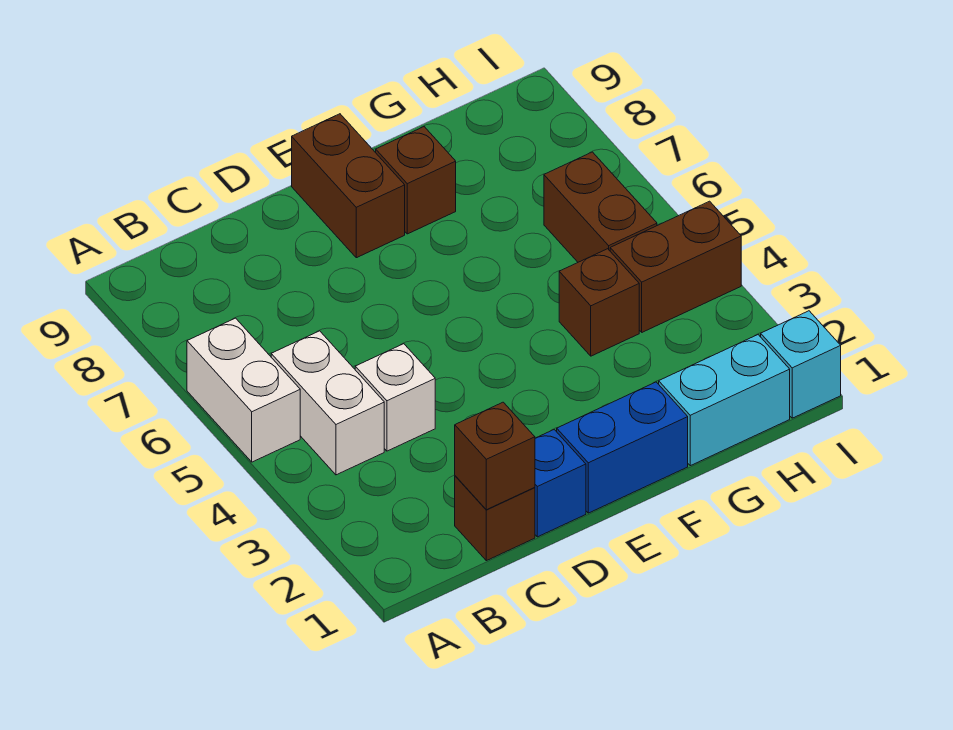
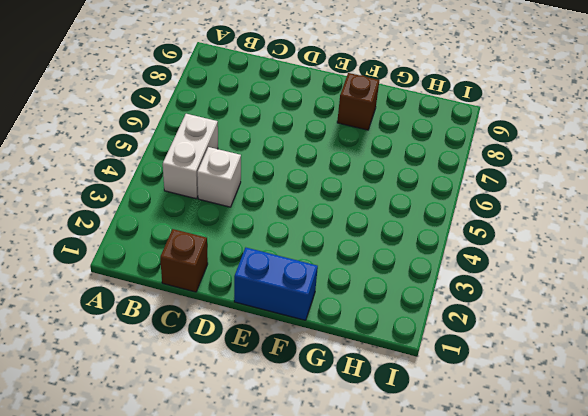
none -> white brick A5:A6 level 1
none -> blue brick D1 level 1
none -> brown brick E8:E9 level 1

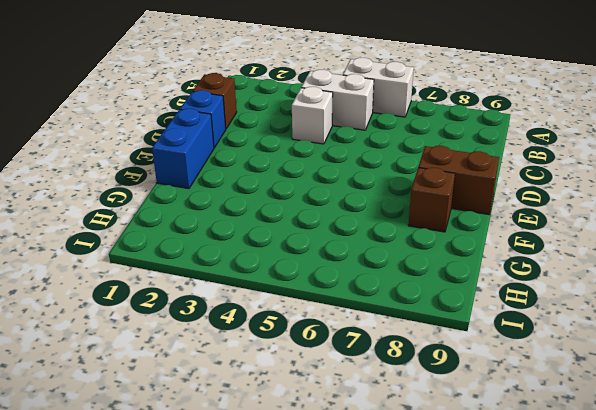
none -> cyan brick G1:H1 level 1
none -> brown brick G4 level 1
none -> brown brick H4:I4 level 1

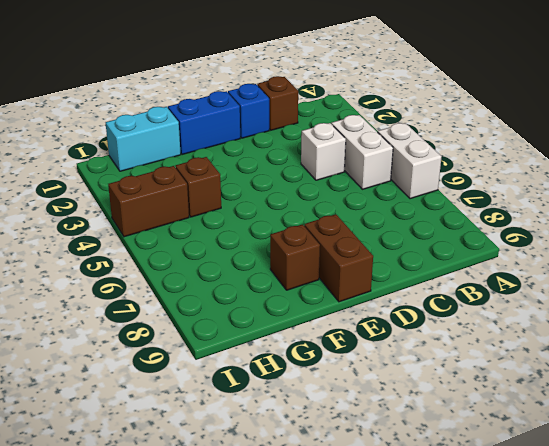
none -> brown brick H5:H6 level 1
none -> cyan brick I1 level 1
none -> brown brick C1 level 2

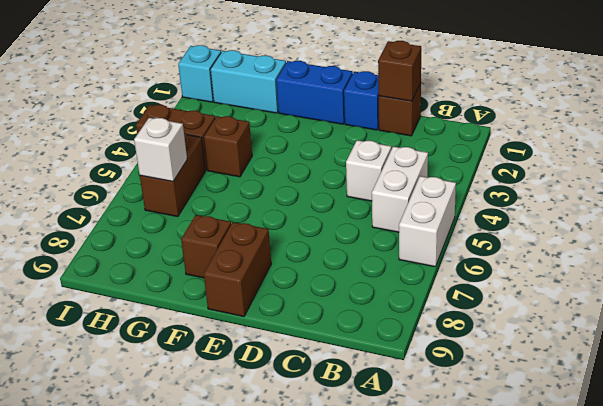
white brick H6 level 2 -> none

